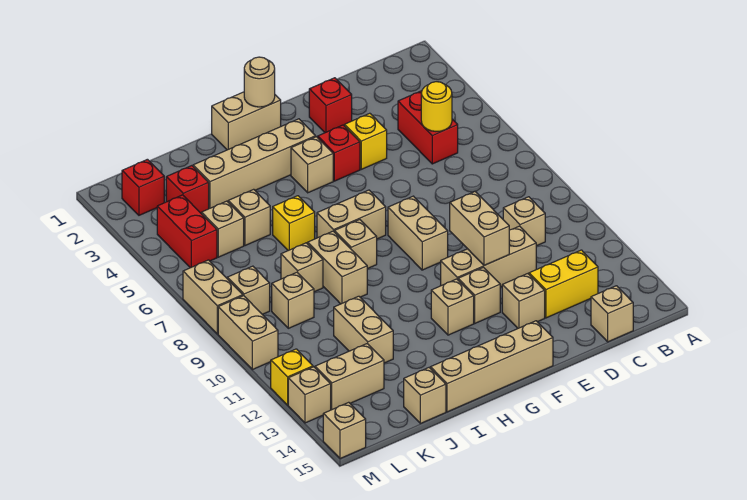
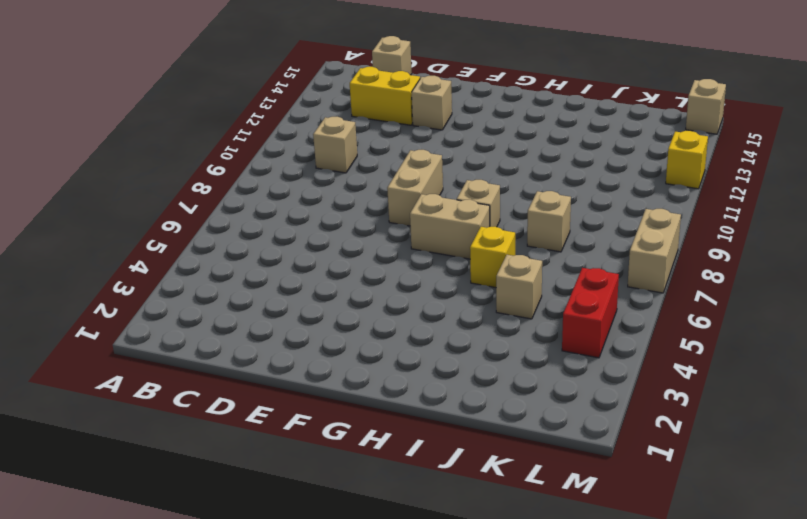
none -> red brick C4:C5 level 1
none -> tan brick D11:F11 level 1
none -> red brick E2 level 1
none -> yellow brick E4 level 1

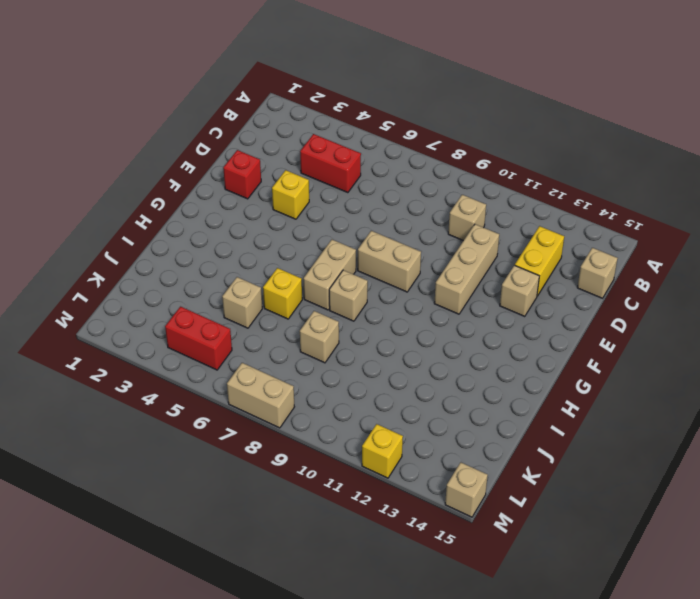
none -> red brick F4 level 1
none -> tan brick F12 level 1
none -> tan brick F15:I15 level 1
none -> tan brick G1:H1 level 1

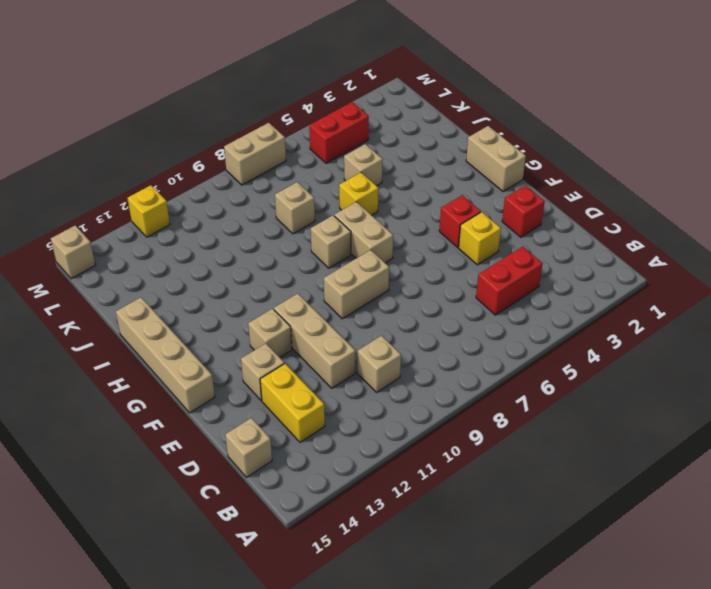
none -> tan brick G3:J3 level 1
none -> tan brick G4 level 1
none -> tan brick G12 level 1
none -> tan brick I8:I9 level 1

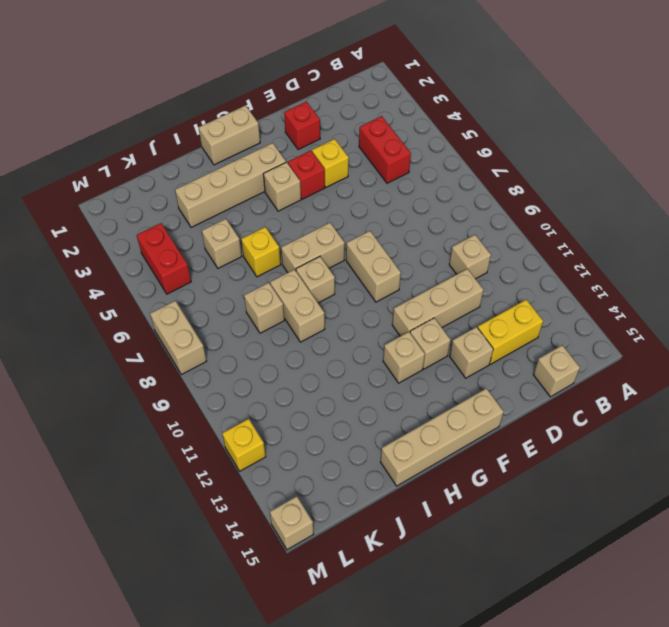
none -> tan brick J11:J12 level 1
none -> tan brick J15 level 1
none -> red brick K3 level 1
none -> tan brick K5 level 1

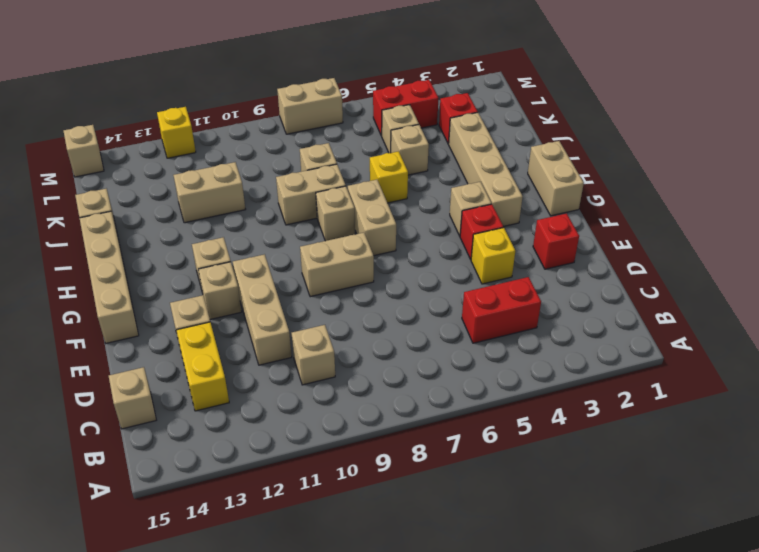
none -> tan brick K9 level 1
none -> tan brick K13:L13 level 1
none -> red brick L2 level 1
none -> tan brick L8 level 1

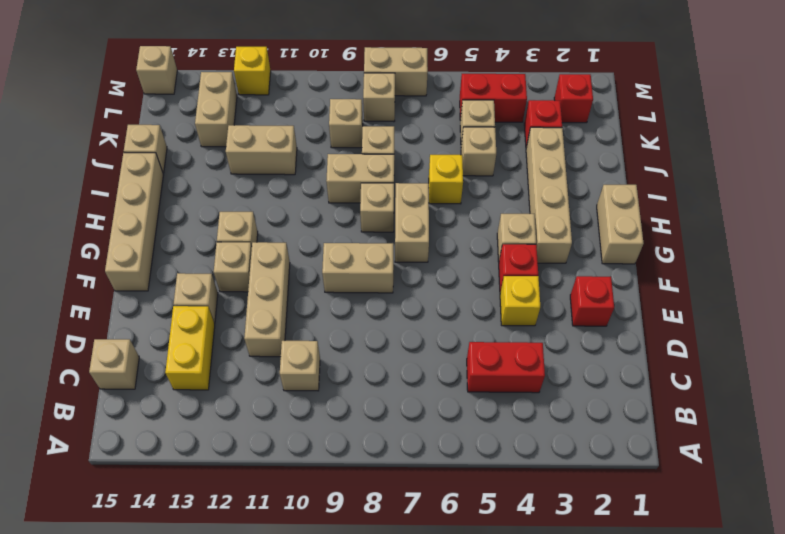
none -> tan brick M9:M10 level 1
none -> tan brick M13 level 1
none -> yellow round brick C5 level 2
none -> tan brick E10:E11 level 2

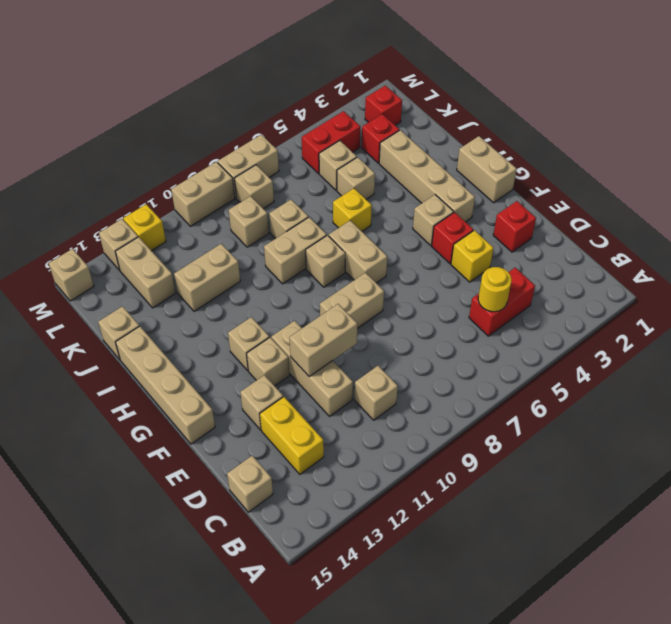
none -> tan round brick G1 level 2

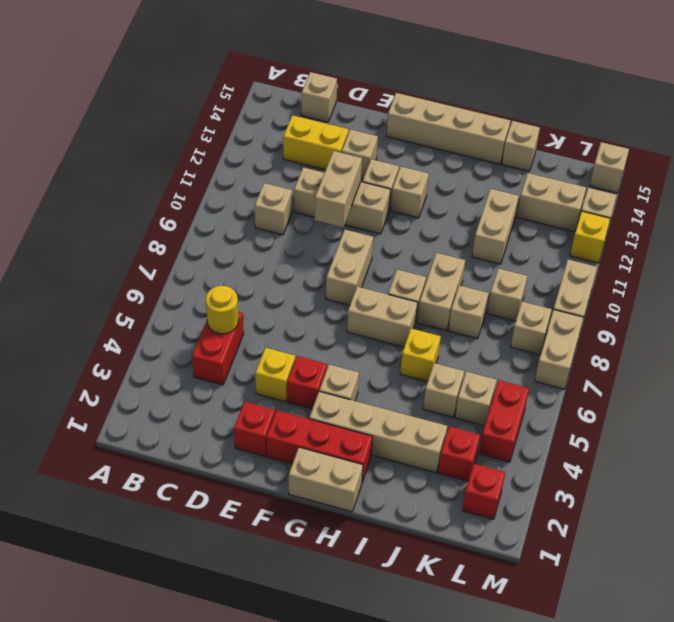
red brick F2:H2 level 1 -> none
none -> tan round brick G1 level 2

